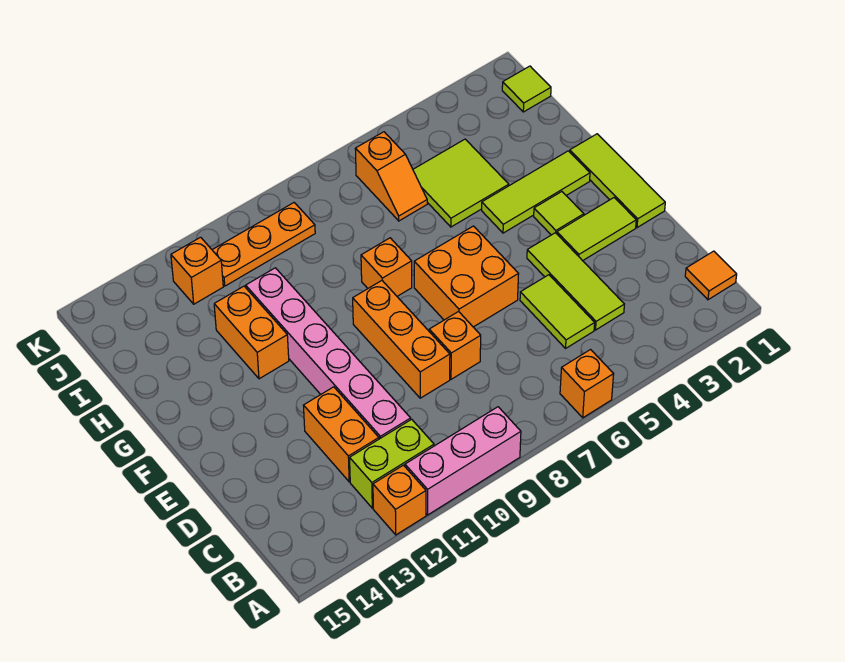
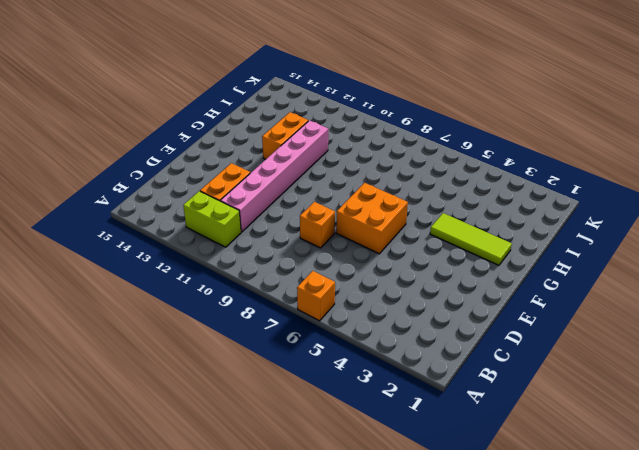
none -> pink brick A9:A11 level 1
none -> orange brick A12 level 1
none -> orange tile B1 level 1

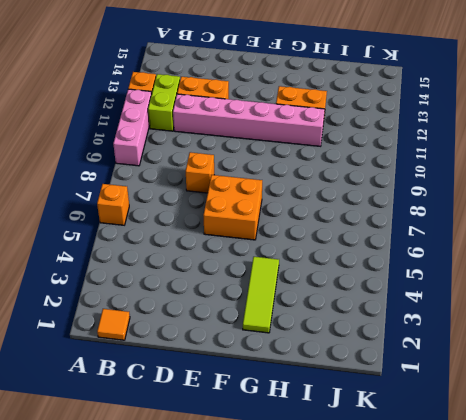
none -> lime tile C4:E4 level 1
none -> lime tile C5:D5 level 1
none -> orange brick D9:F9 level 1

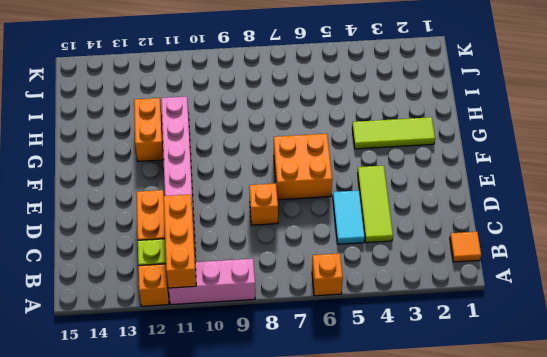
orange brick A11:C11 level 2 -> orange brick D9:F9 level 1
cyan tile C5:D5 level 1 -> lime tile C5:D5 level 1
none -> lime tile E1:G1 level 1
none -> lime tile E2:E3 level 1
none -> lime tile F3 level 1

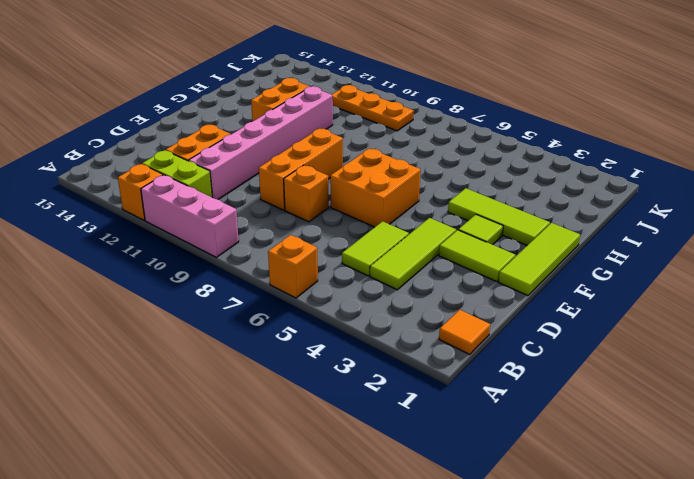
none -> orange brick G8 level 1
none -> lime tile H4:I5 level 1
none -> orange slope I6:J6 level 1 top J

